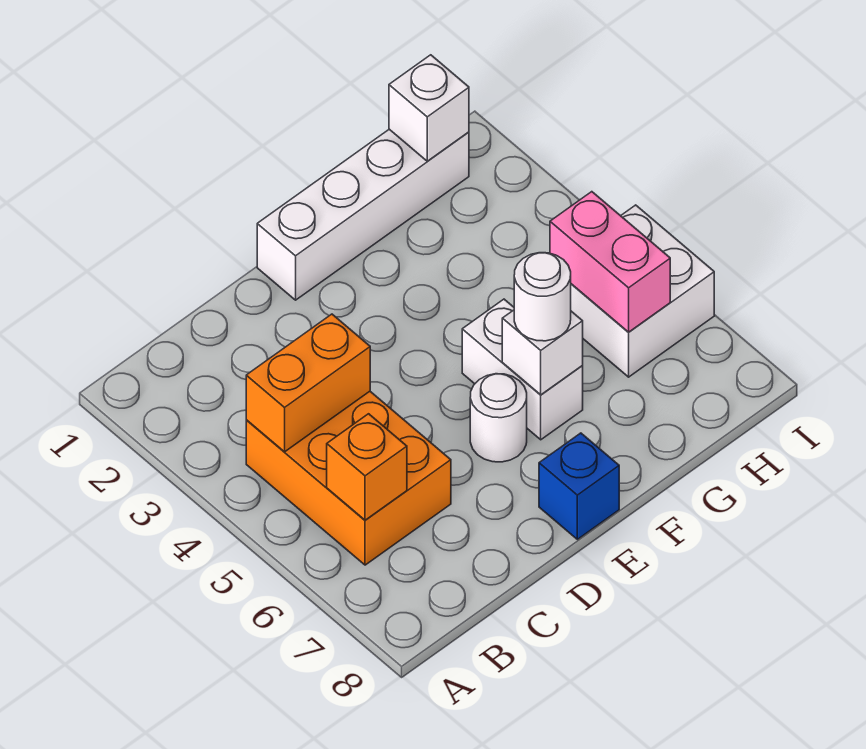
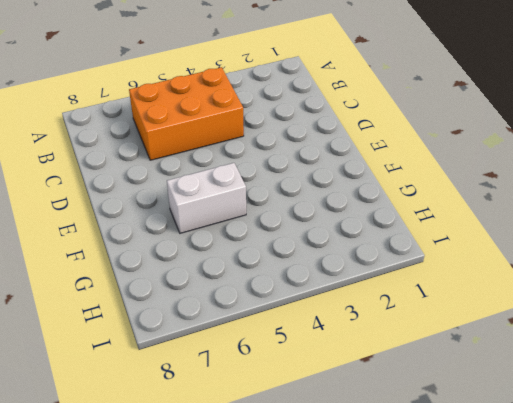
none -> white brick E1:H1 level 1
none -> white round brick E6 level 1
none -> blue brick E8 level 1

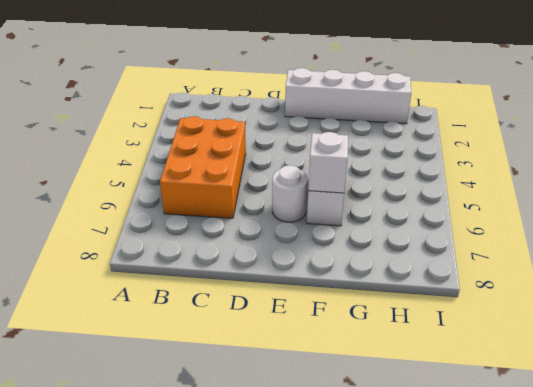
none -> blue brick E8 level 1
none -> white brick H5:I6 level 1
none -> orange brick B4:C4 level 2

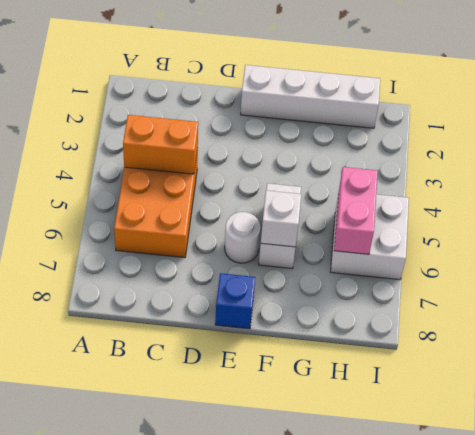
none -> orange brick B6 level 2
none -> white brick H1 level 2
none -> white round brick F6 level 3

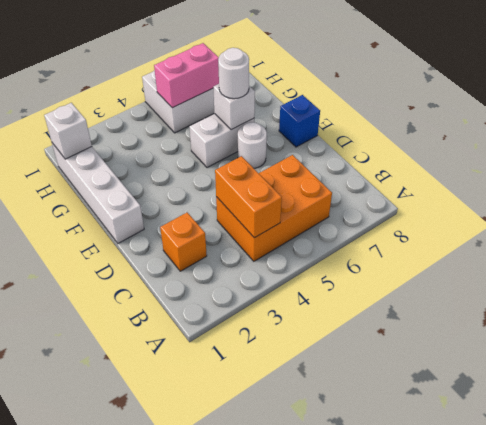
orange brick C2 level 1 -> orange brick B6 level 2

